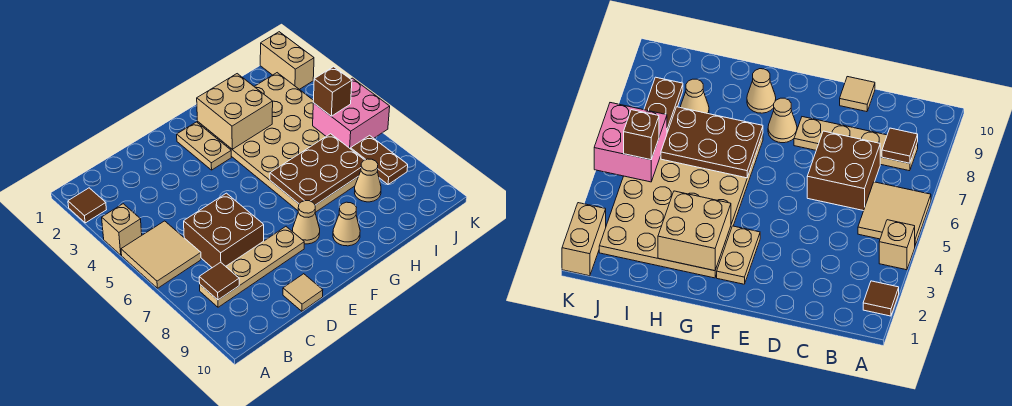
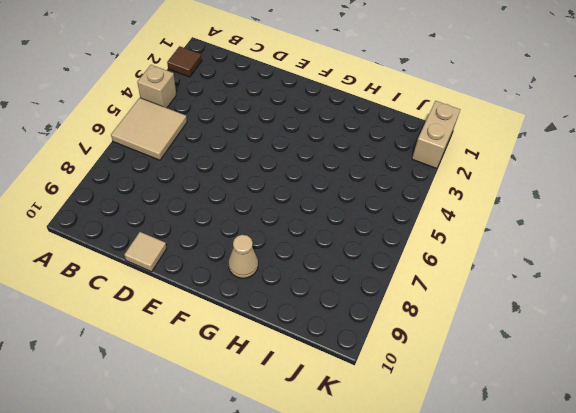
none -> tan plate B8:E8 level 1
none -> brown brick C6:D7 level 1
none -> tan plate F2:F3 level 1

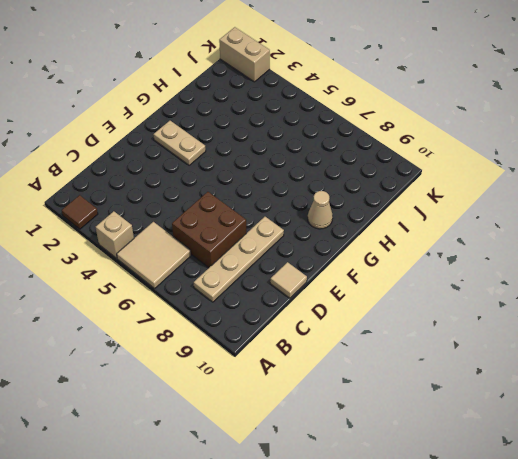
none -> tan cone F8 level 1
none -> tan plate G2:J7 level 1
none -> tan cone I8 level 1

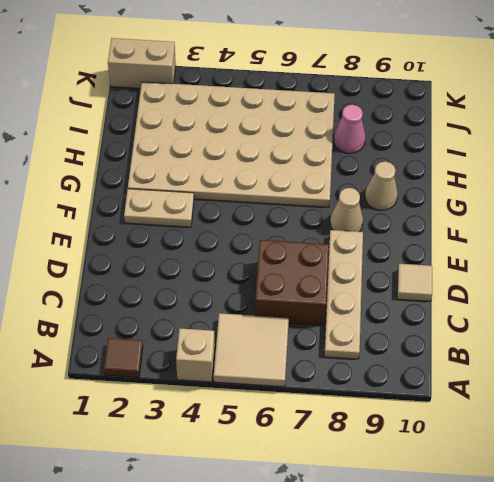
pink cone I8 level 1 -> tan cone I8 level 1
none -> brown tile B8 level 2
none -> tan brick G2:H3 level 2
none -> brown plate G6:I7 level 2

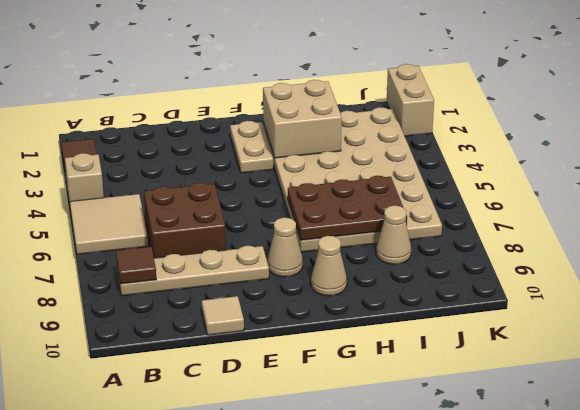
none -> pink brick J5:K6 level 2
none -> brown plate J7:J8 level 2
none -> brown brick J5 level 3

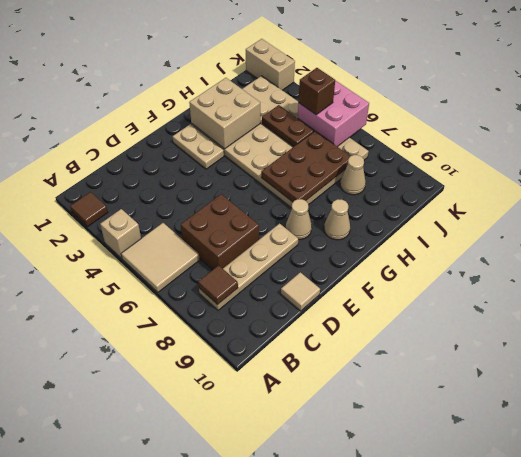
brown plate I4:I5 level 2 -> brown plate J7:J8 level 2

